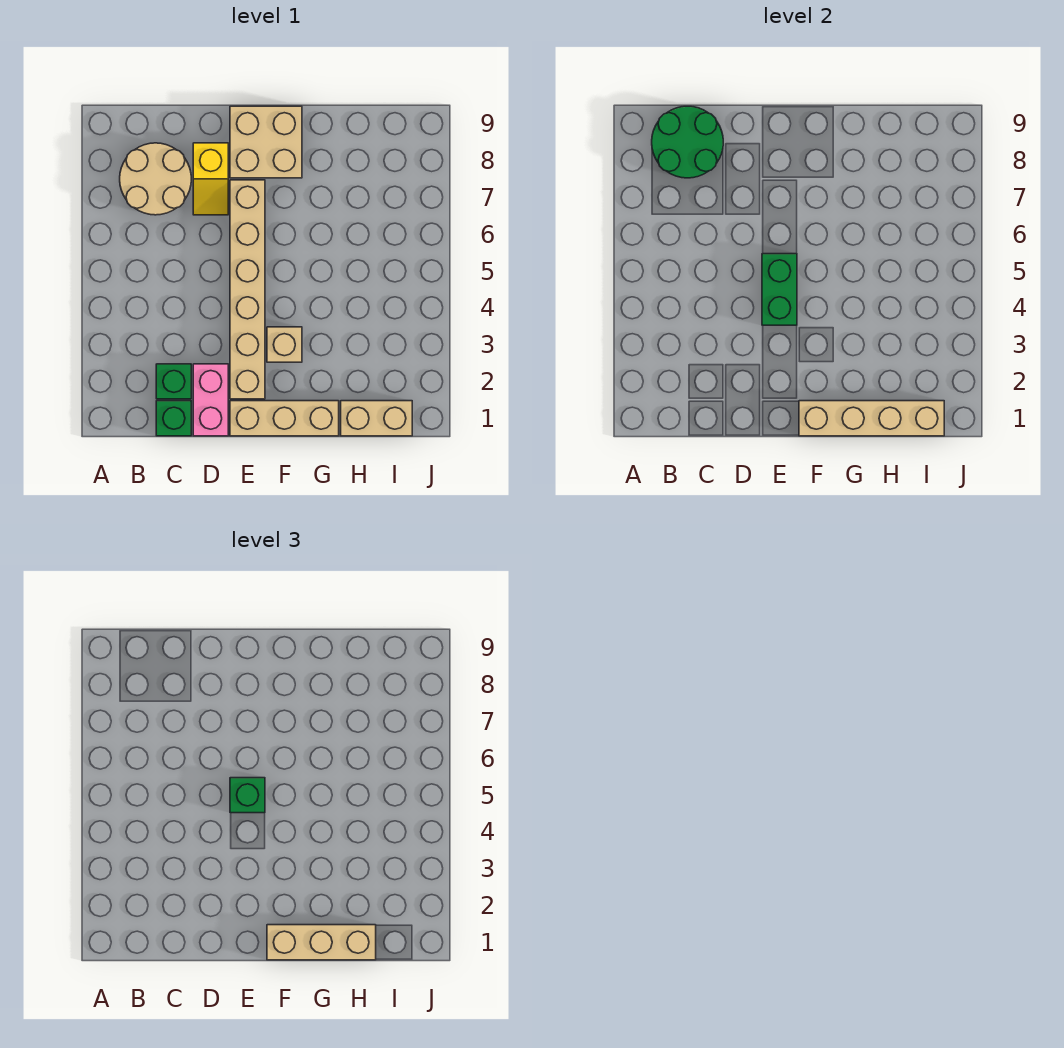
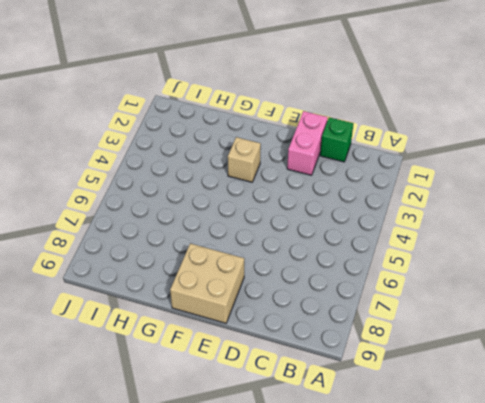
none -> tan round brick B7:C8 level 1
none -> green brick C2 level 1
none -> yellow slope D7:D8 level 1 top 8

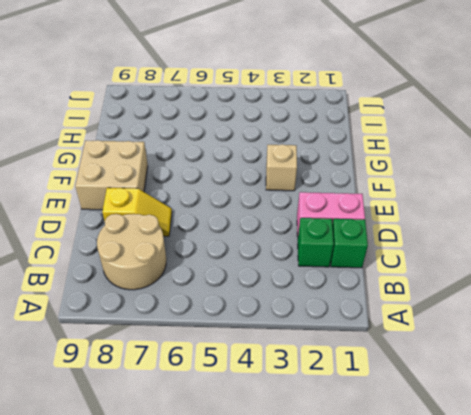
none -> tan brick E1:G1 level 1
none -> tan brick E2:E7 level 1
none -> tan brick H1:I1 level 1

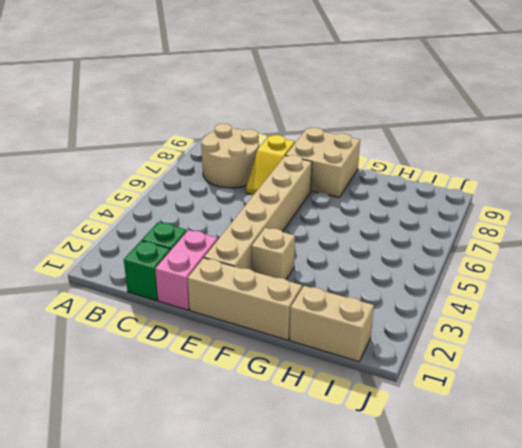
none -> green round brick B8:C9 level 2
none -> green brick E4:E5 level 2
none -> tan brick F1:I1 level 2

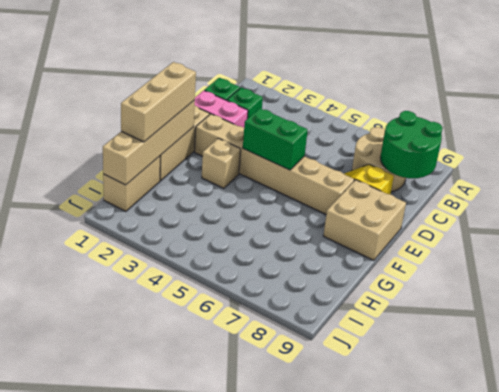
none -> green brick E5 level 3

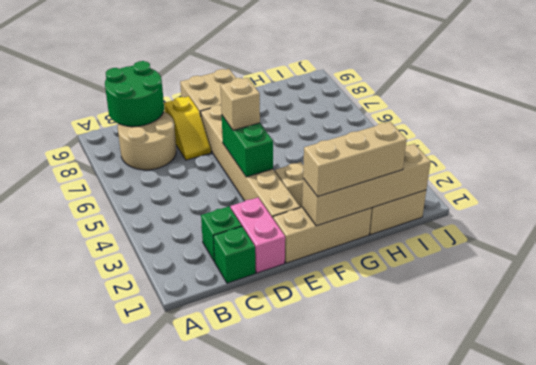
tan brick E5 level 3 -> green brick E5 level 3

